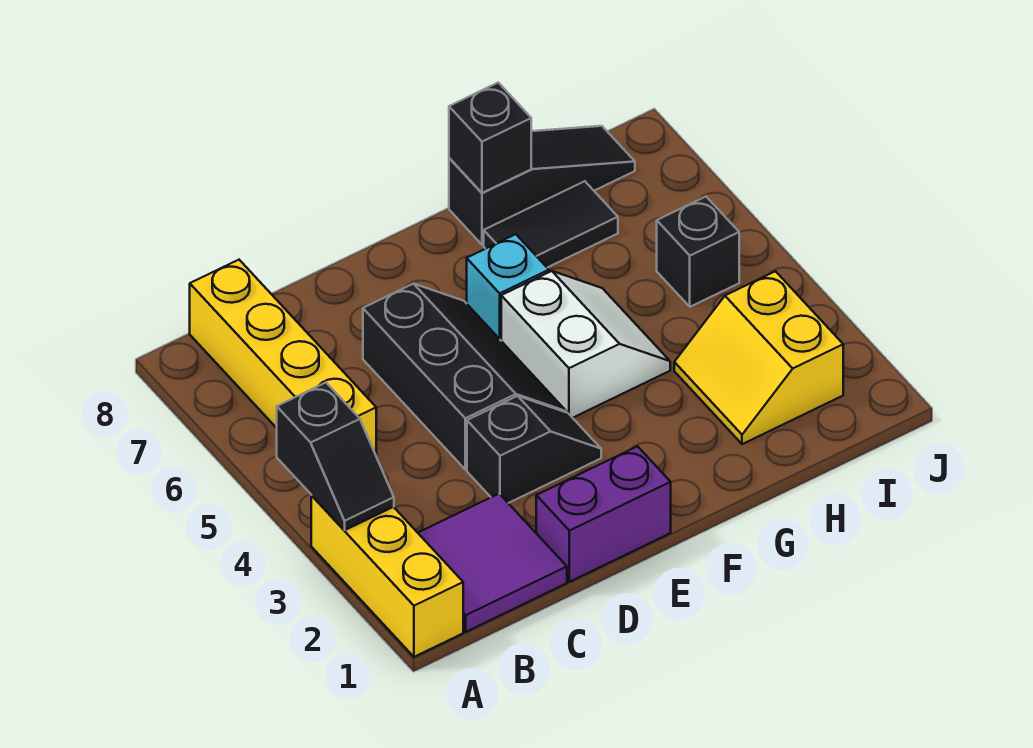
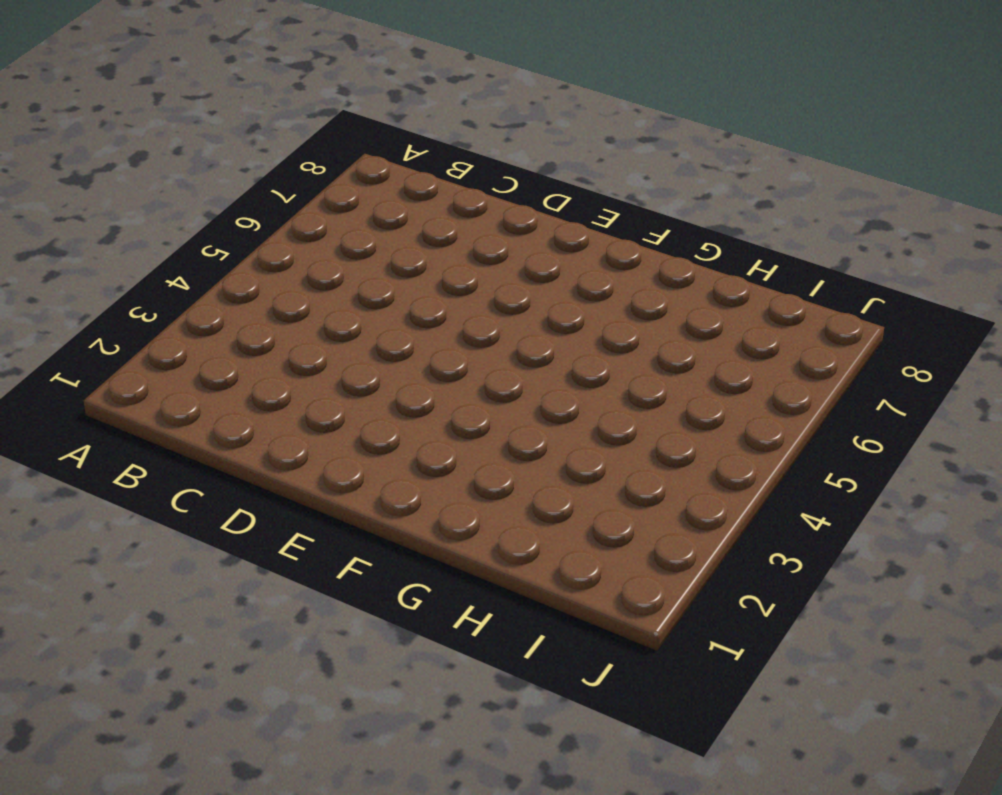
none -> yellow brick A1:A3 level 1
none -> purple tile B1:C2 level 1
none -> yellow brick B5:B8 level 1

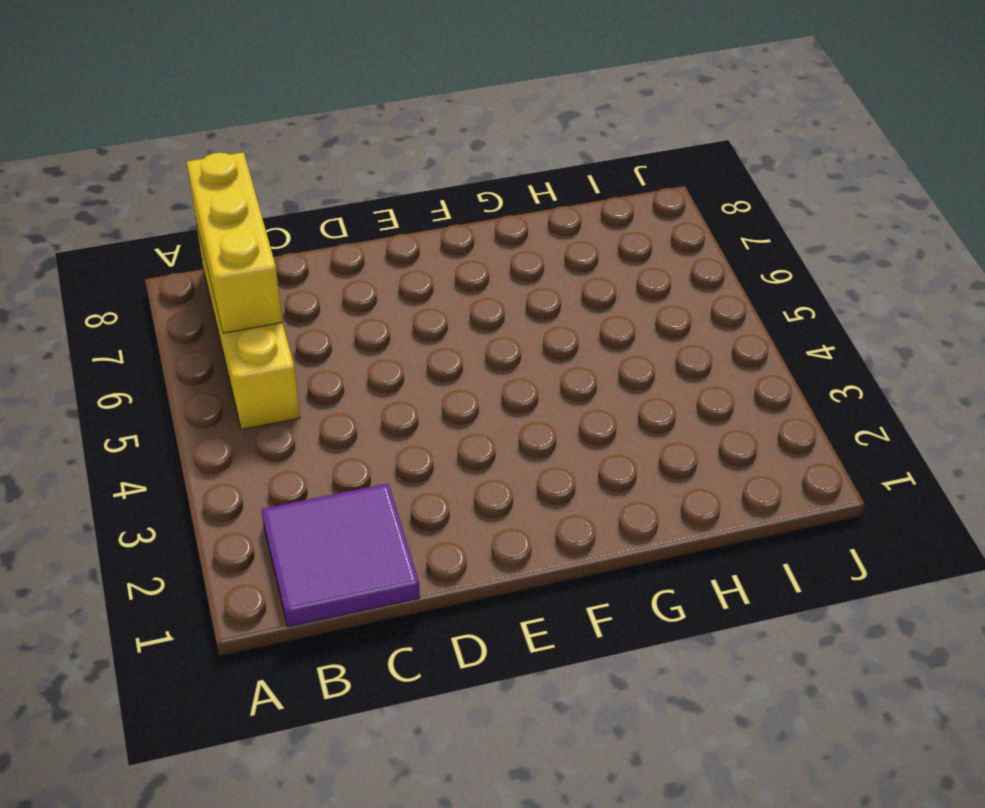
yellow brick B6:B8 level 2 -> yellow brick A1:A3 level 1
none -> purple brick D1:E1 level 1
none -> black slope D3:E3 level 1 top D
none -> black slope D4:E6 level 1 top D

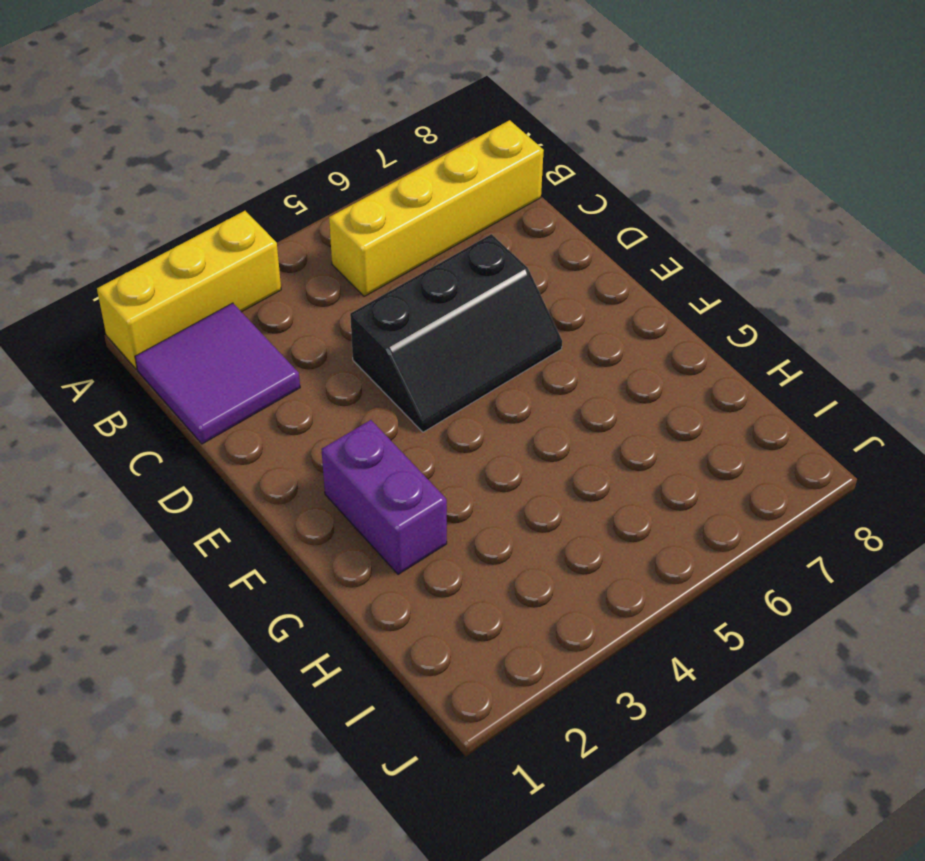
purple brick F2:G2 level 1 -> purple brick D1:E1 level 1
none -> black slope D3:E3 level 1 top D
none -> white slope F4:G5 level 1 top F
none -> cyan brick F6 level 1

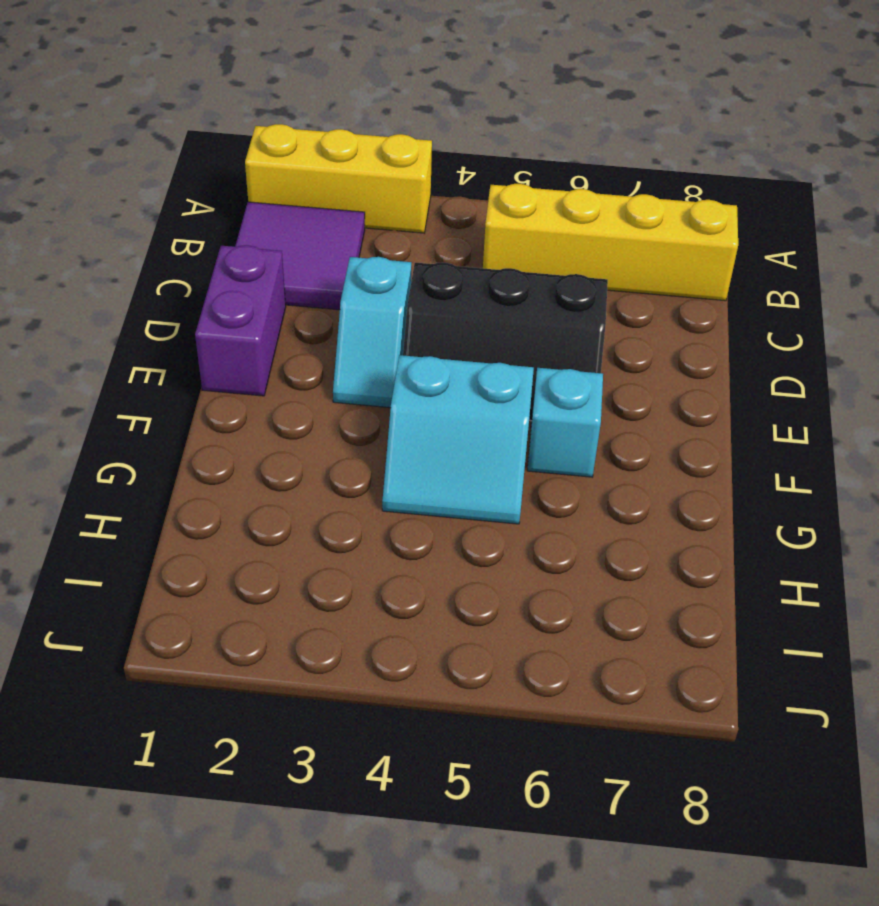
cyan slope D3:E3 level 1 top D -> black slope D3:E3 level 1 top D
cyan slope F4:G5 level 1 top F -> white slope F4:G5 level 1 top F
none -> black tile G7:H7 level 1
none -> black slope G8:I8 level 1 top G
none -> yellow slope H2:I3 level 1 top I

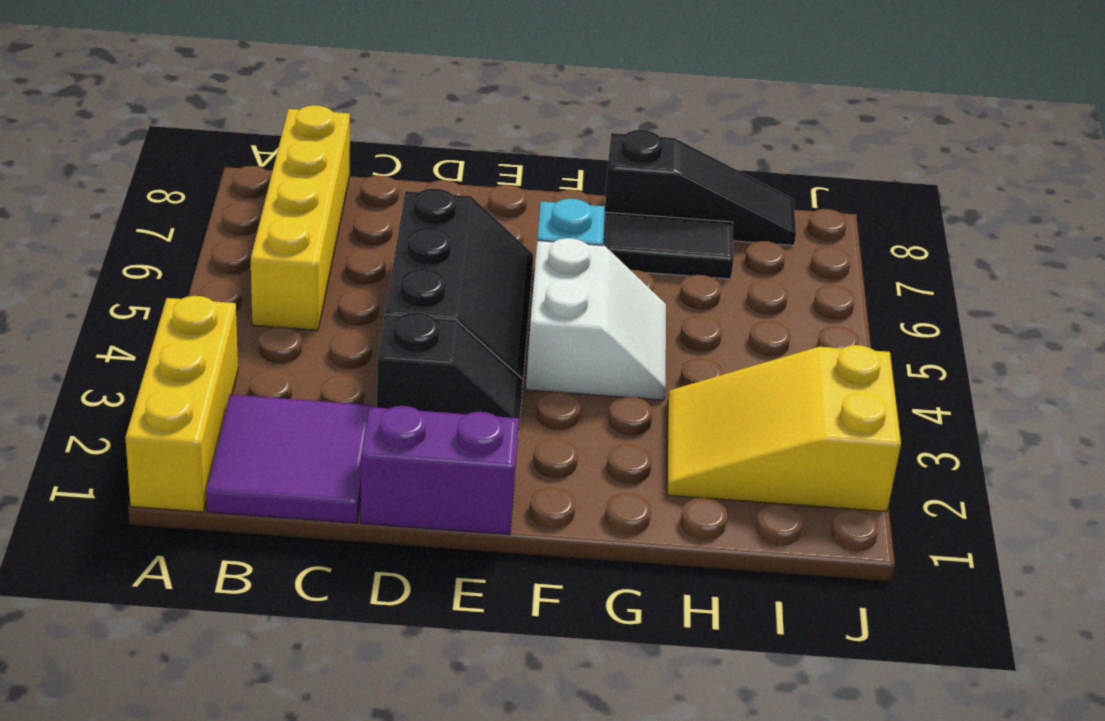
yellow slope H2:J3 level 1 top J -> yellow slope H2:I3 level 1 top I
none -> black brick I5 level 1
none -> black slope A3:A4 level 2 top 4
none -> black brick G8 level 2

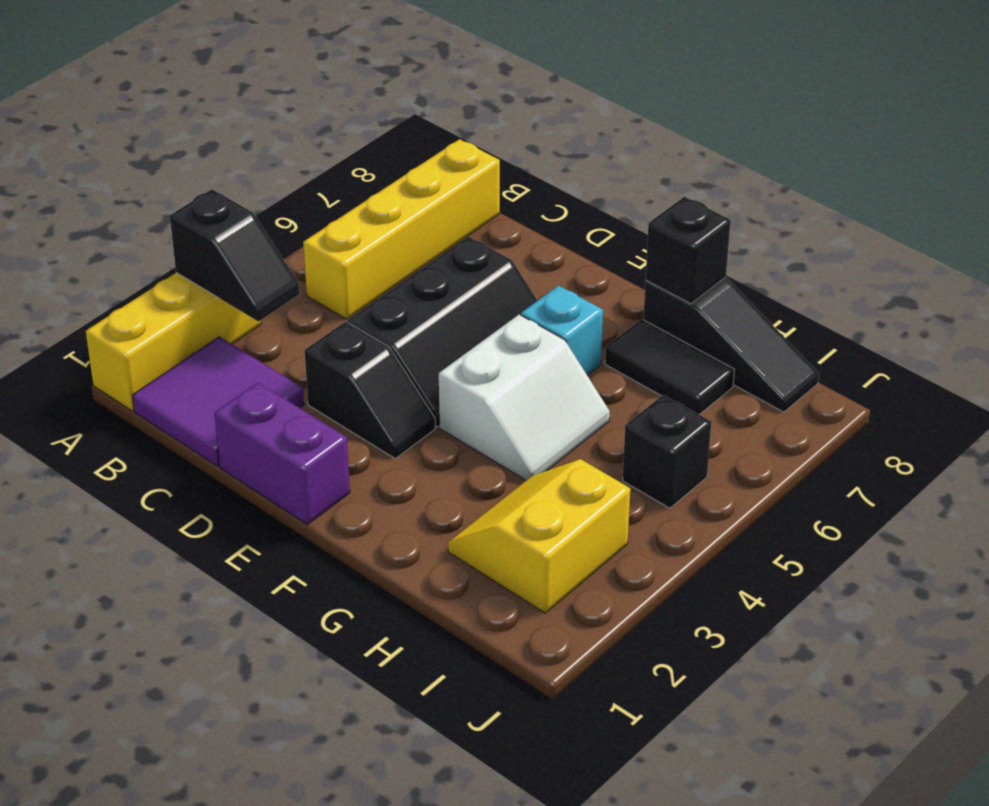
black slope A3:B3 level 2 top A -> black slope A3:A4 level 2 top 4

